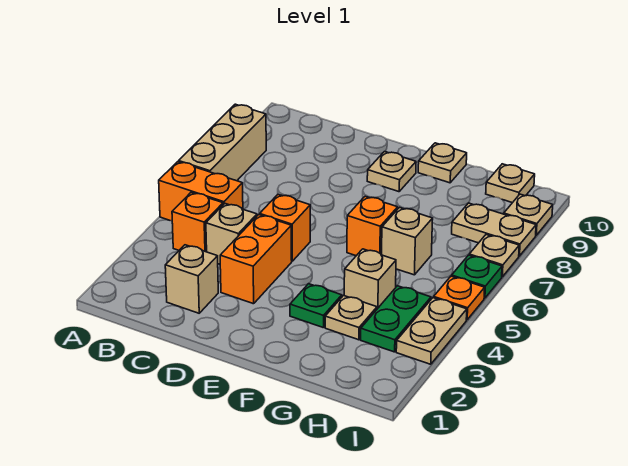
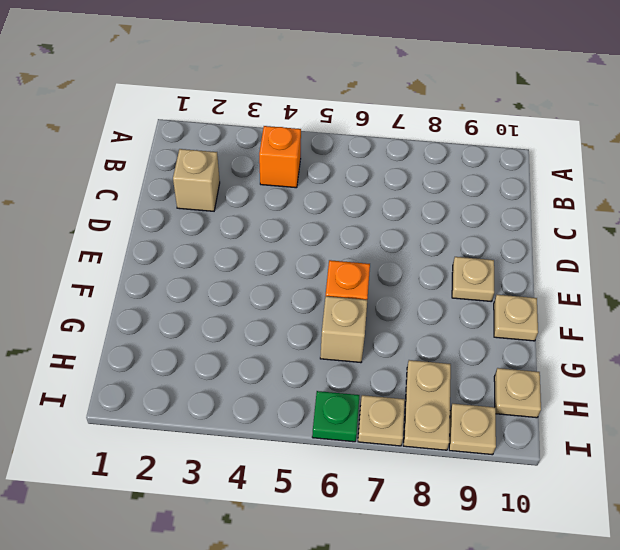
none -> orange brick A5:B5 level 1
none -> tan brick A6:A8 level 1
none -> tan brick C4 level 1

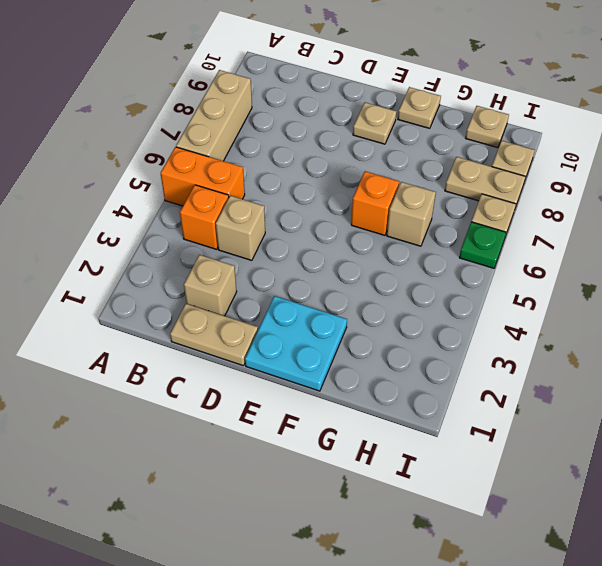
tan plate C1:D1 level 1 -> tan plate I3:I4 level 1
cyan plate E1:F2 level 1 -> none
none -> orange brick D3:D4 level 1
none -> orange brick D5 level 1
none -> green plate F3 level 1

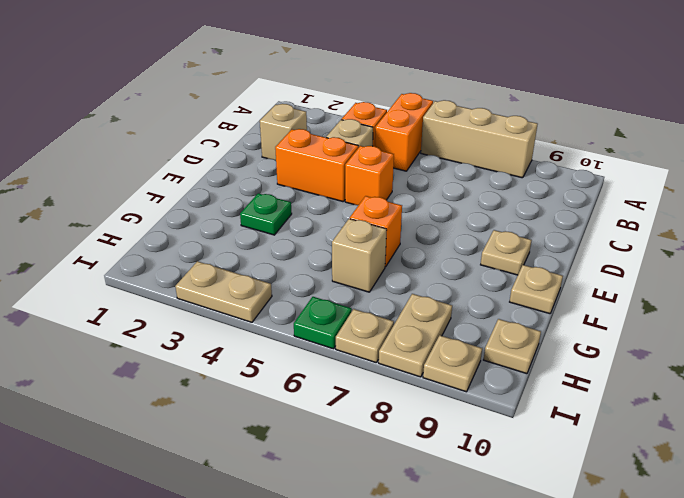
none -> tan plate G3 level 1
none -> tan brick G4 level 1
none -> green plate H3:H4 level 1

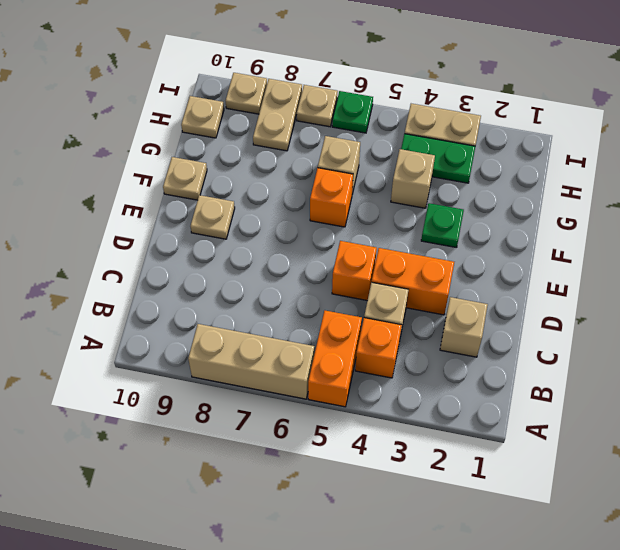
none -> tan plate G3 level 1
none -> orange plate I5 level 1

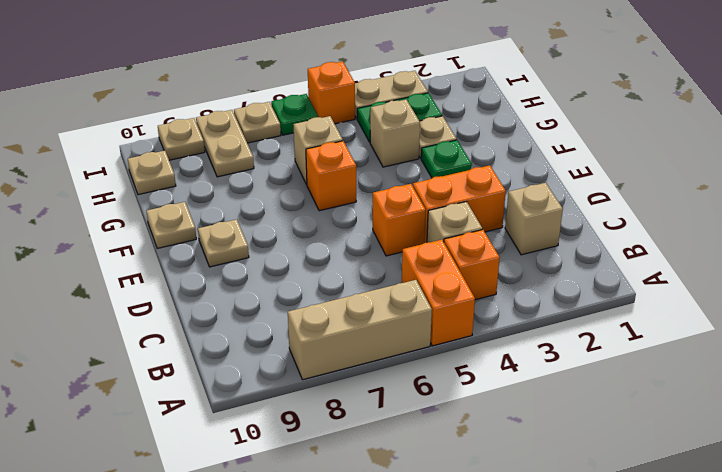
orange brick I5 level 1 -> orange plate I5 level 1

